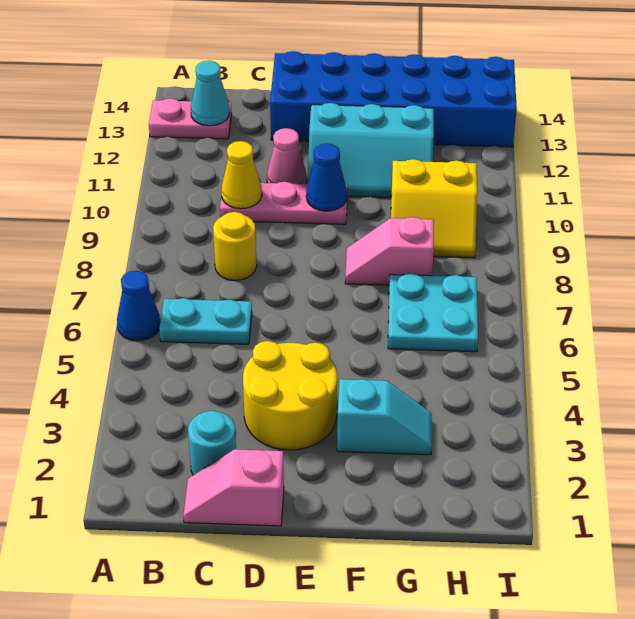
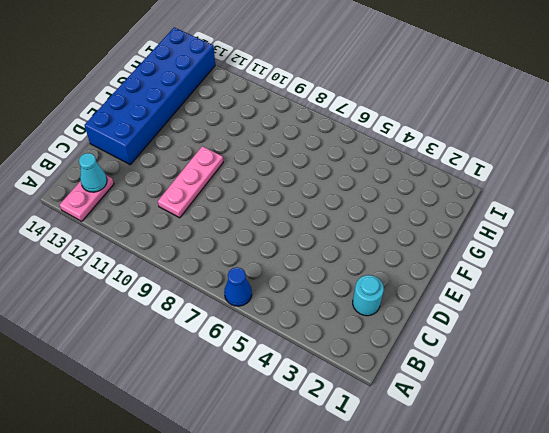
none -> cyan plate B6:C6 level 1
none -> pink slope C1:D1 level 1 top D
none -> yellow round brick C8 level 1

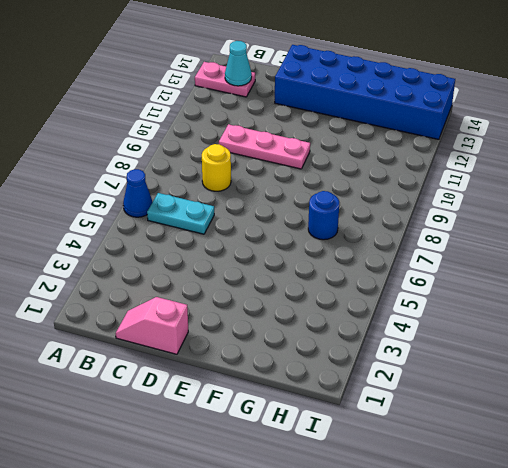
blue round brick G7 level 1 -> cyan plate G6:H7 level 1
none -> cyan round brick C2 level 1
none -> yellow round brick D3:E4 level 1
none -> pink cone D11 level 1

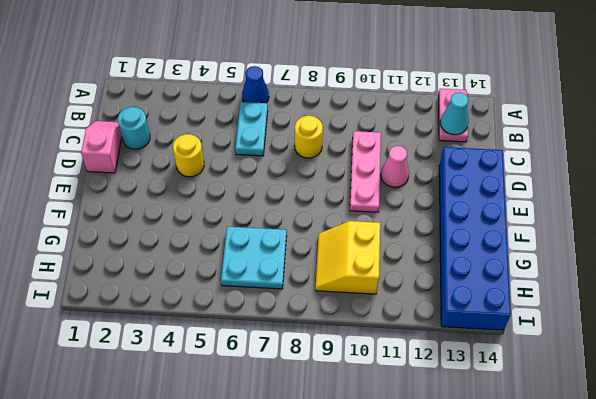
yellow round brick D4 level 1 -> yellow round brick D3:E4 level 1
none -> cyan slope E11:G12 level 1 top 12
none -> cyan slope F3:G3 level 1 top F
none -> pink slope F8:G8 level 1 top G

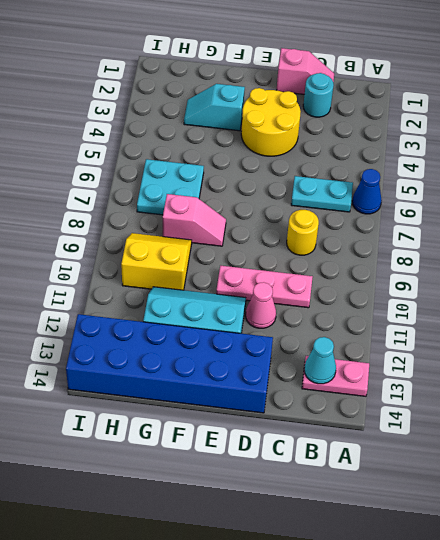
none -> yellow cone C10 level 2
none -> blue cone E10 level 2

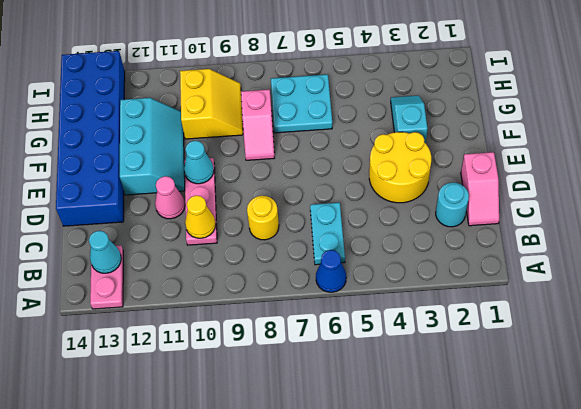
cyan cone E10 level 2 -> blue cone E10 level 2

